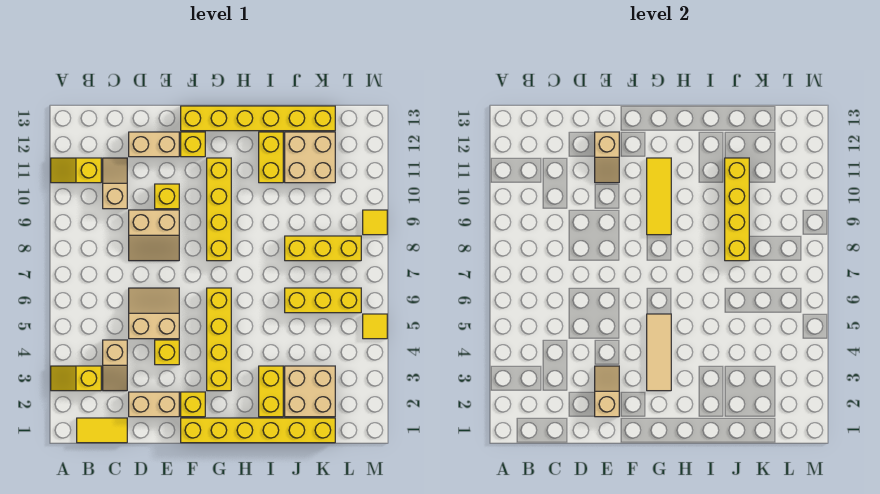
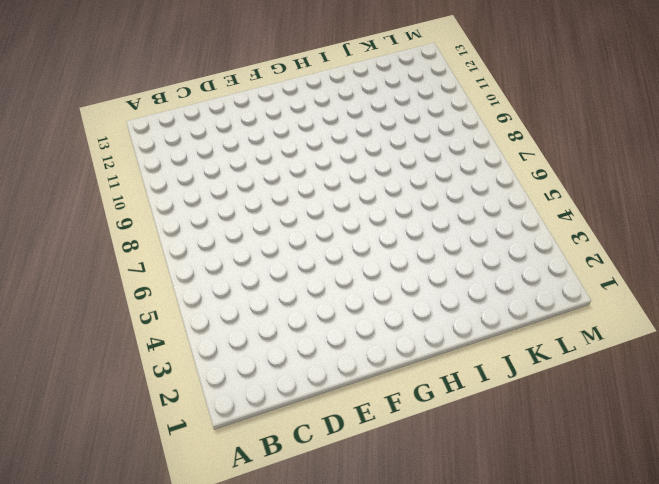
none -> yellow slope A3:B3 level 1 top B
none -> yellow slope A11:B11 level 1 top B
none -> yellow tile B1:C1 level 1
none -> tan slope C3:C4 level 1 top 4

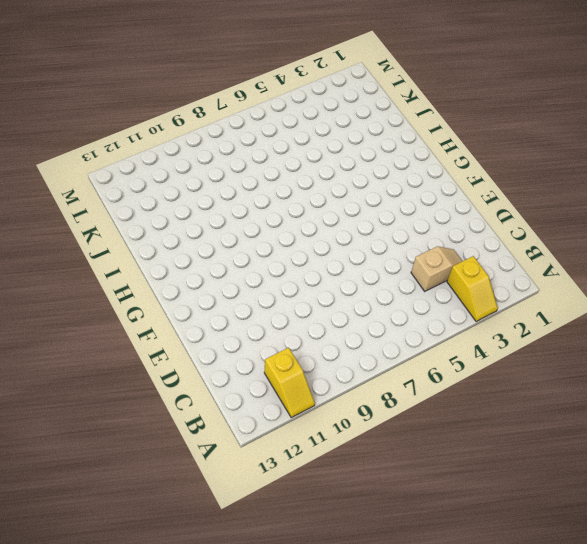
none -> yellow tile B1:C1 level 1
none -> tan slope C10:C11 level 1 top 10
none -> tan brick D2:E2 level 1
none -> tan slope D5:E6 level 1 top 5

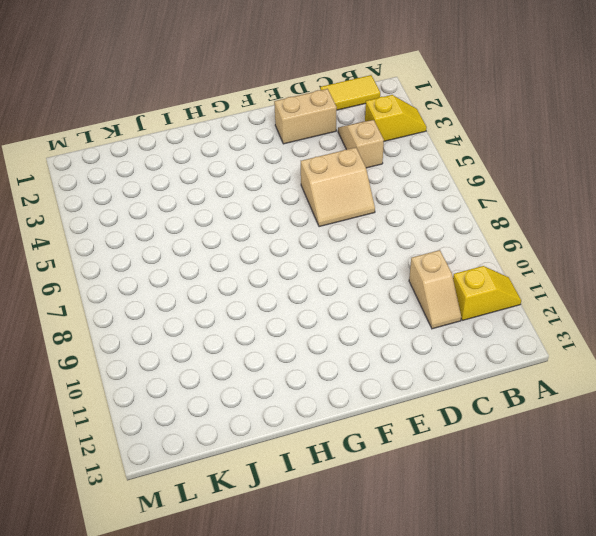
none -> tan slope D8:E9 level 1 top 9
none -> tan brick D12:E12 level 1
none -> yellow brick E4 level 1
none -> yellow brick E10 level 1

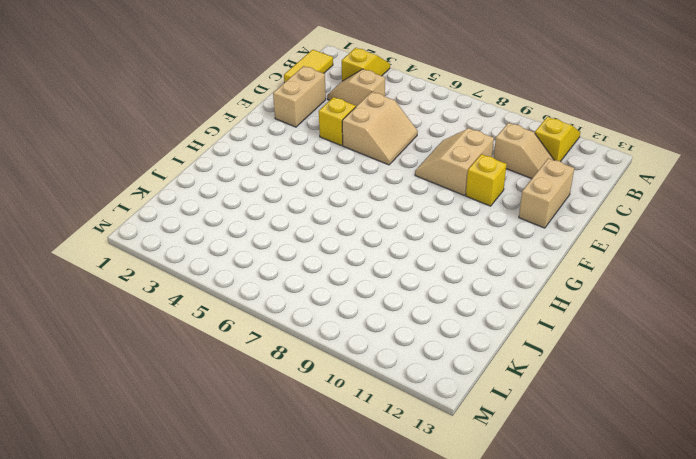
none -> yellow brick F1:K1 level 1
none -> yellow brick F2 level 1
none -> yellow brick F12 level 1
none -> yellow brick F13:K13 level 1

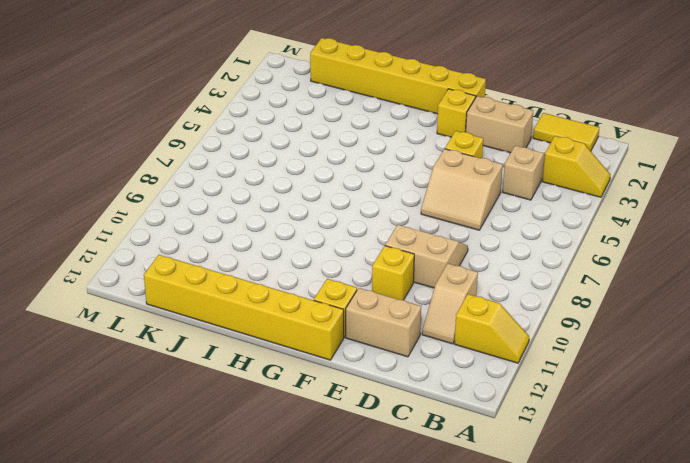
none -> yellow brick G3:G6 level 1
none -> yellow brick G8:G11 level 1
none -> yellow brick I2:I3 level 1
none -> yellow brick I11:I12 level 1

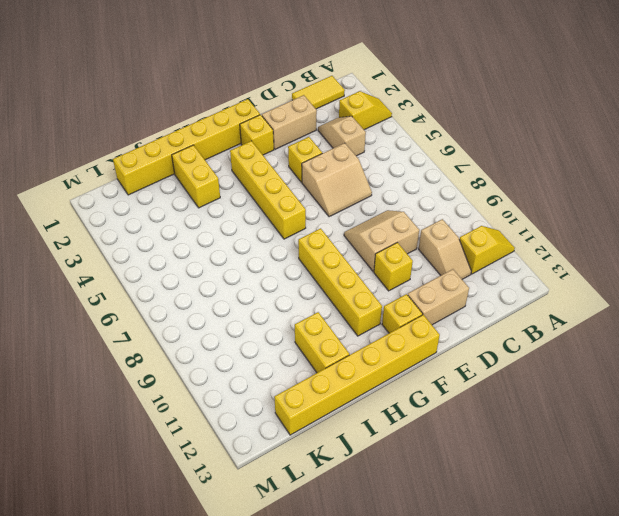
none -> tan brick J2:K3 level 1
none -> yellow brick J6:L6 level 1
none -> yellow brick J8:L8 level 1
none -> tan brick J11:K12 level 1

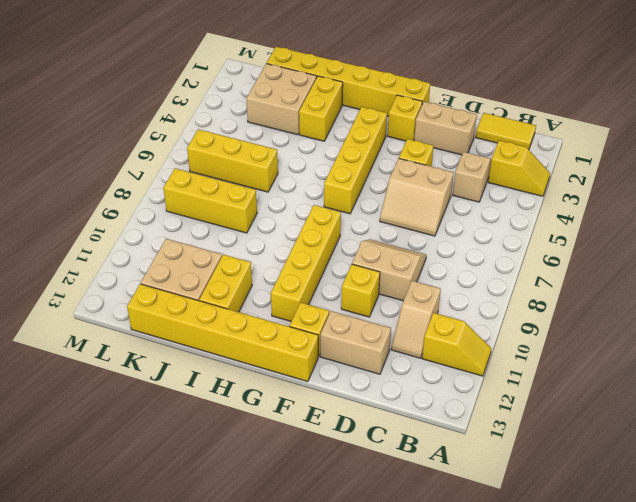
none -> yellow tile M5 level 1
none -> yellow tile M9 level 1
none -> tan slope E2:E3 level 2 top 2
none -> tan slope E11:E12 level 2 top 12

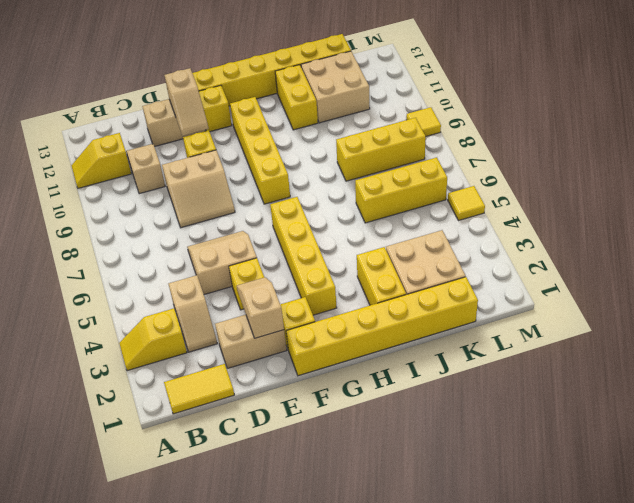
none -> tan tile G3:G5 level 2
none -> yellow tile G9:G11 level 2
none -> yellow brick J8:J11 level 2

